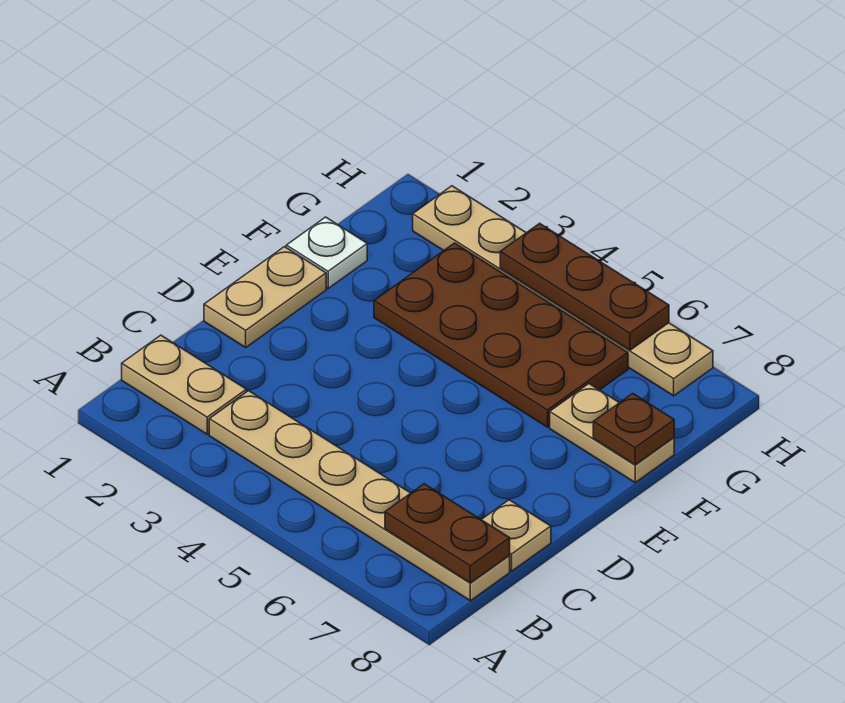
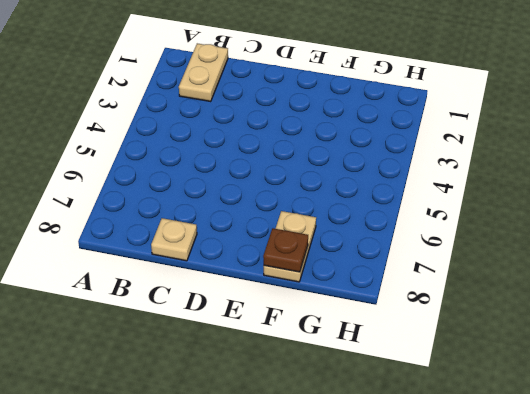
none -> tan plate B3:B8 level 1
none -> tan plate D1:E1 level 1

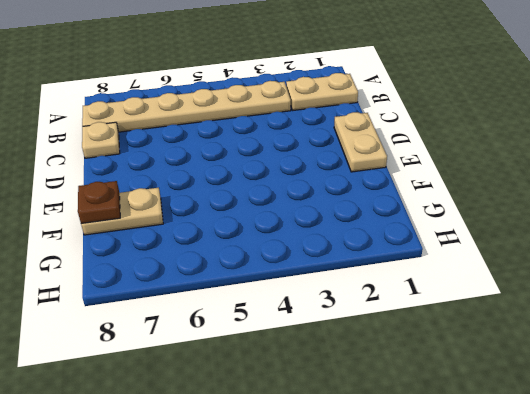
none -> white plate F1 level 1
none -> brown plate F3:G6 level 1

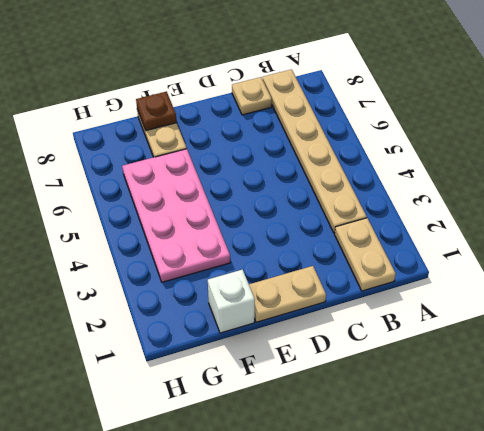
white brick F1 level 1 -> white plate F1 level 1
pink plate F3:G6 level 1 -> brown plate F3:G6 level 1
none -> tan plate H2:H7 level 1
none -> brown plate B7:B8 level 2

